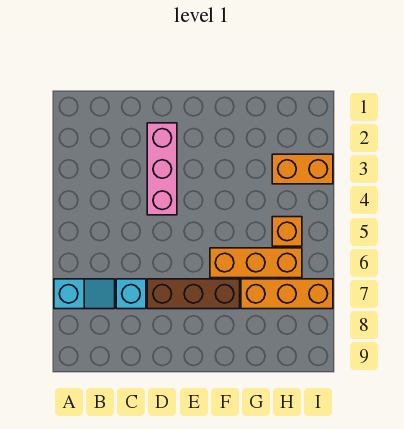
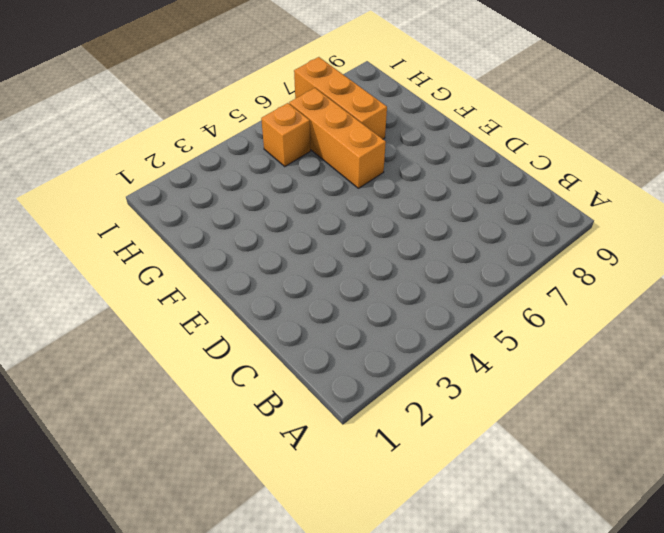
none -> cyan slope A7:B7 level 1 top A
none -> cyan brick C7 level 1

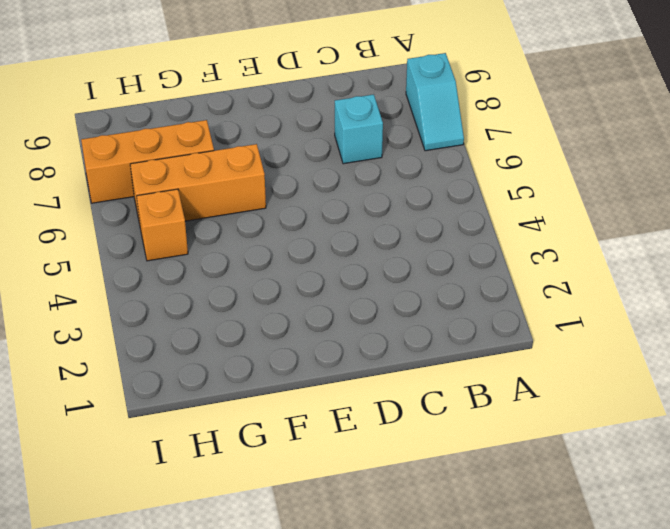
cyan slope A7:A8 level 1 top 8 -> cyan slope A7:B7 level 1 top A
none -> pink brick D2:D4 level 1
none -> brown brick D7:F7 level 1

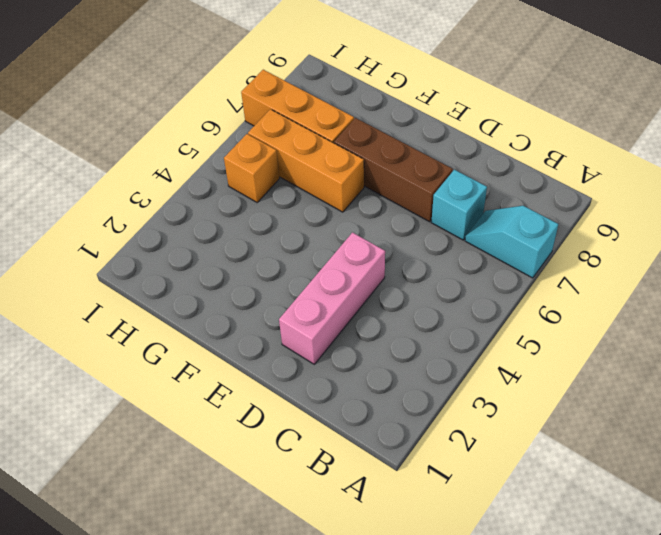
none -> orange brick H3:I3 level 1

